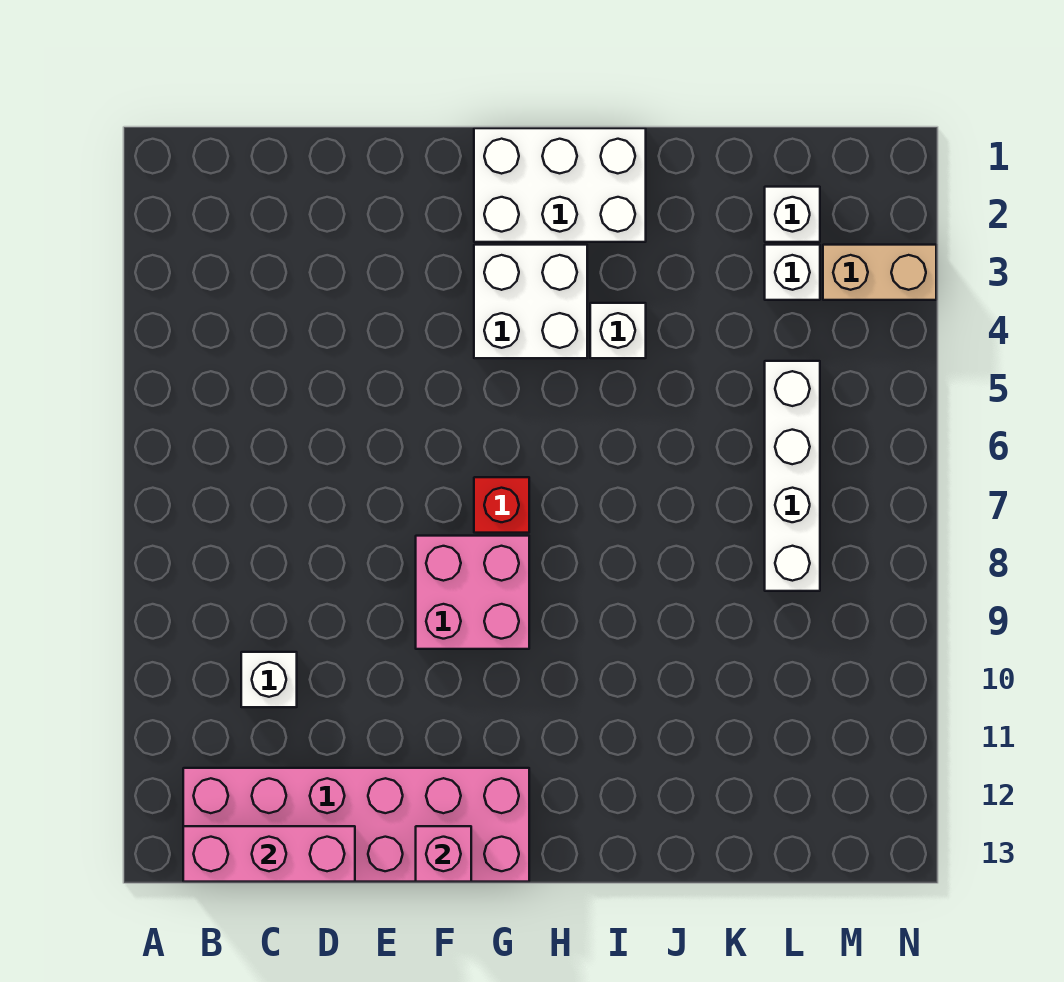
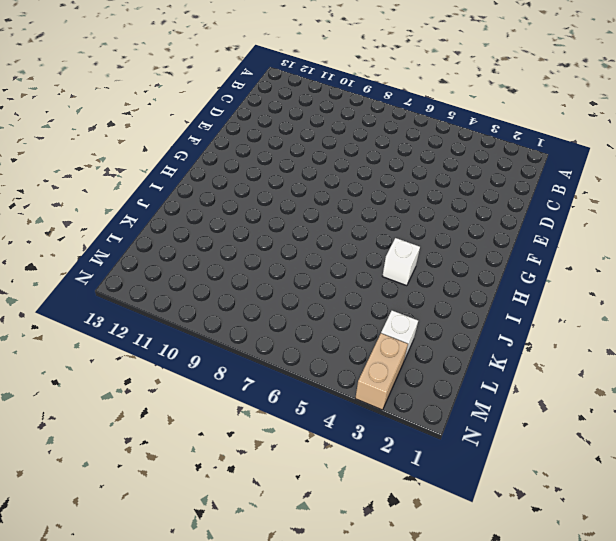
none -> pink brick B12:G13 level 1
none -> white brick C10 level 1
none -> pink brick F8:G9 level 1

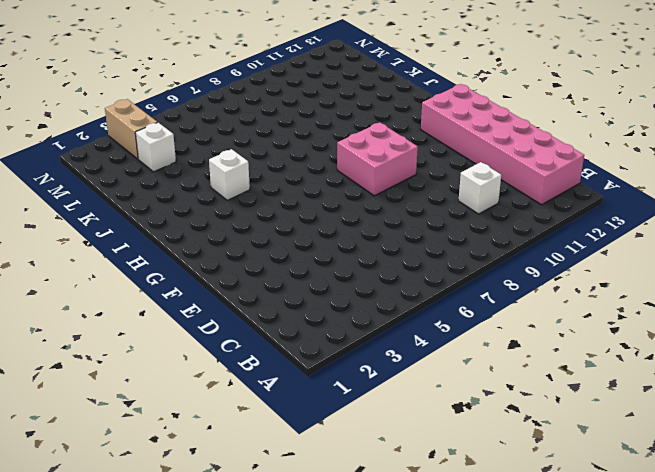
none -> white brick G1:I2 level 1
none -> white brick G3:H4 level 1
none -> red brick G7 level 1

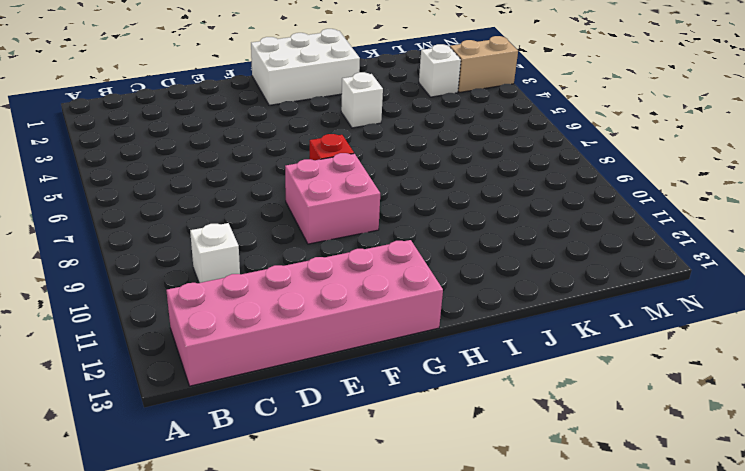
none -> white brick G3:H4 level 1
none -> white brick L2 level 1
none -> white brick L5:L8 level 1

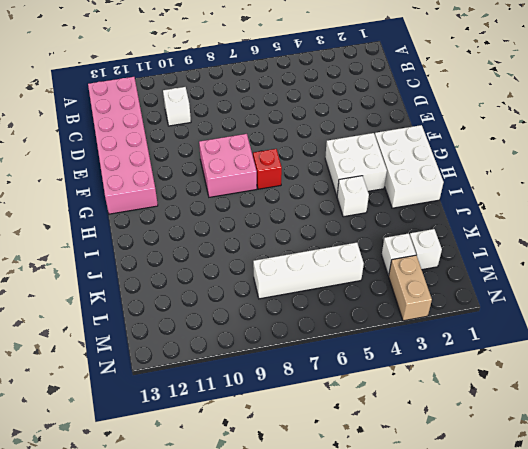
none -> pink brick B13:D13 level 2
none -> pink brick F13 level 2

